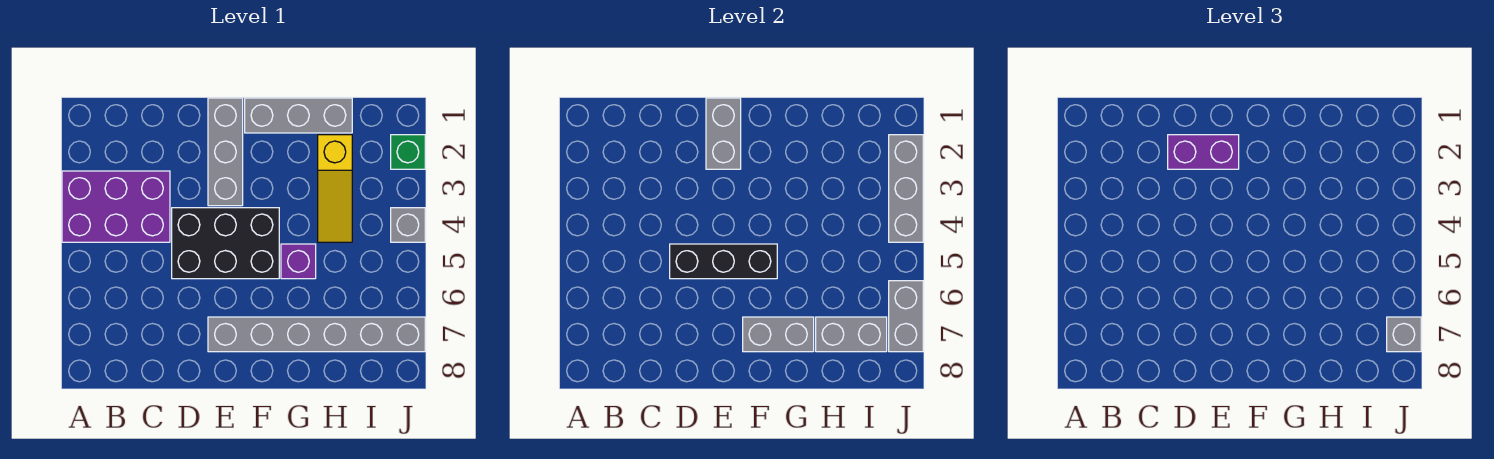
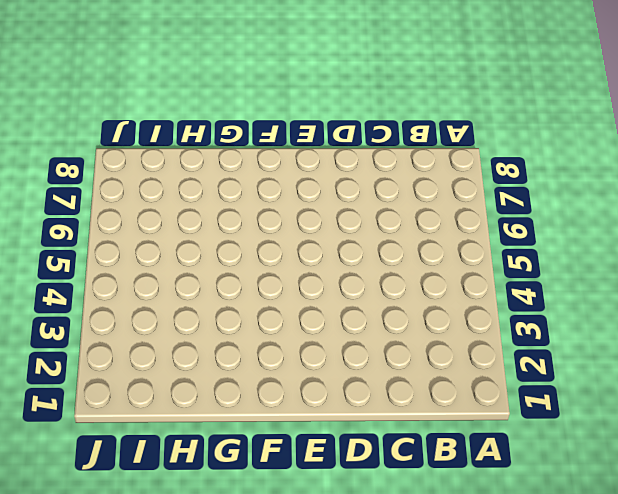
none -> purple brick A3:C4 level 1
none -> black brick D4:F5 level 1
none -> grey brick E1:E3 level 1

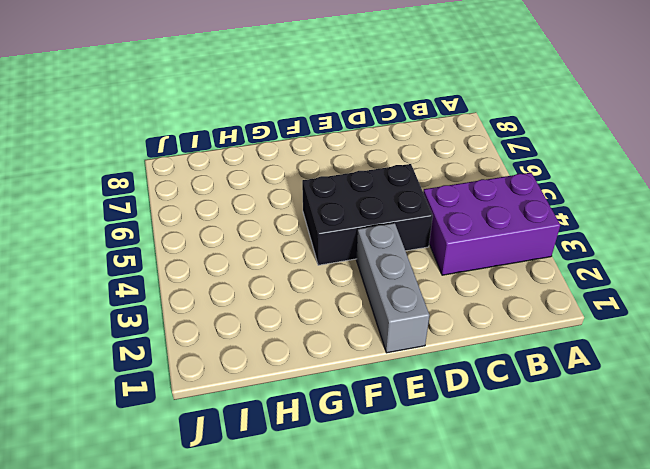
none -> grey brick E7:J7 level 1
none -> grey brick F1:H1 level 1
none -> purple brick G5 level 1

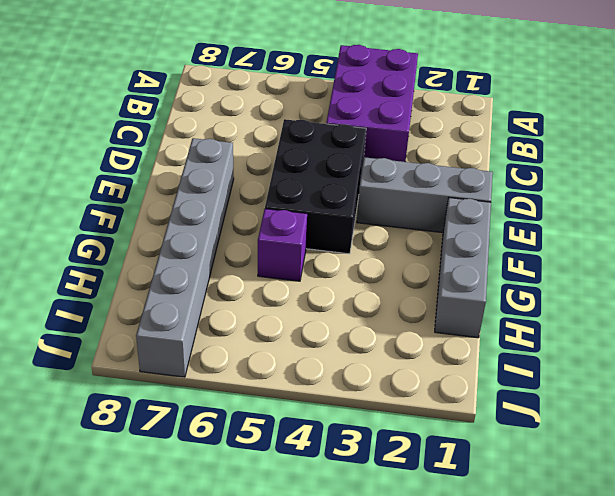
none -> yellow slope H2:H4 level 1 top 2
none -> green brick J2 level 1
none -> grey brick J4 level 1

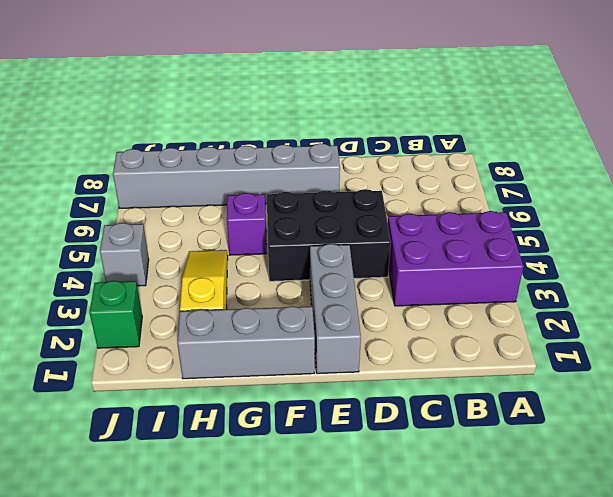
none -> black brick D5:F5 level 2
none -> grey brick E1:E2 level 2
none -> grey brick F7:G7 level 2

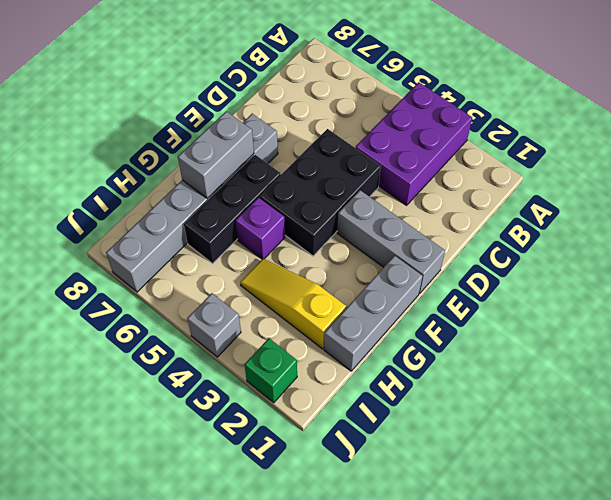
black brick F6:H6 level 1 -> black brick D5:F5 level 2
none -> grey brick E1:E2 level 2
none -> grey brick H7:I7 level 2
none -> grey brick J2:J4 level 2

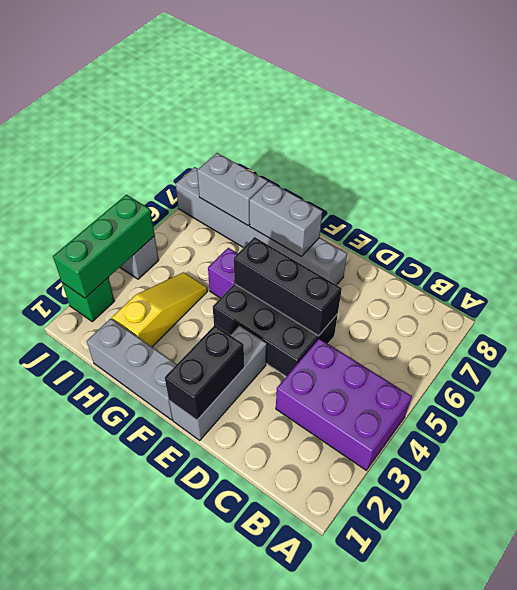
black brick E1:E2 level 2 -> grey brick E1:E2 level 2
green brick J2:J4 level 2 -> grey brick J2:J4 level 2
none -> grey brick J6:J7 level 2
none -> purple brick D2:E2 level 3
none -> grey brick J7 level 3

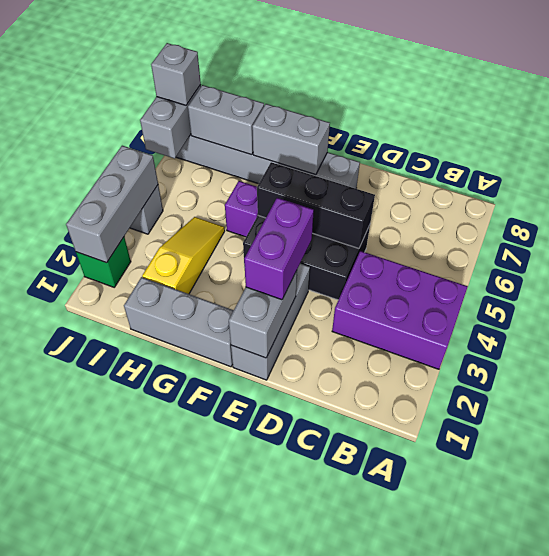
purple brick E2:E3 level 3 -> purple brick D2:E2 level 3

